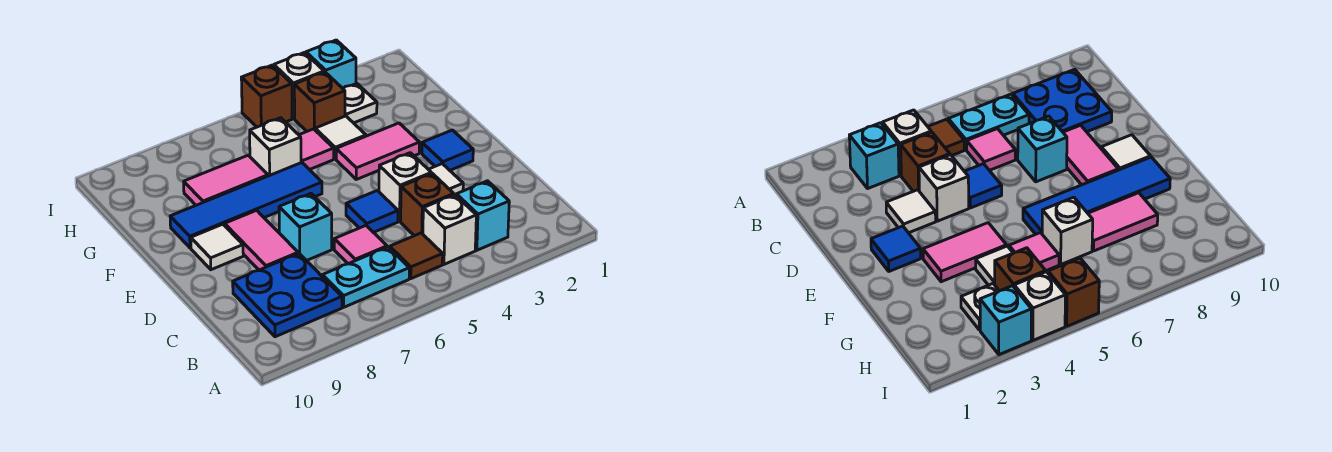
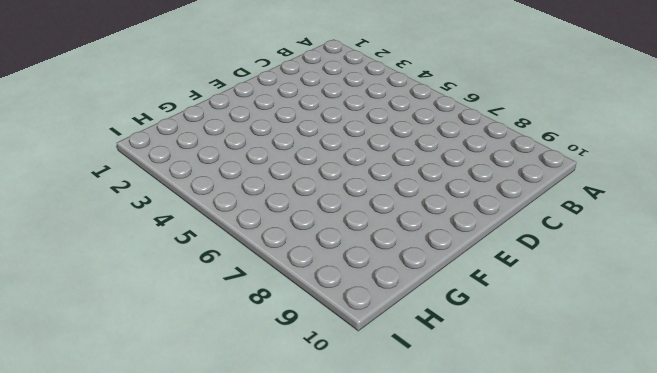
none -> cyan brick B3 level 1
none -> white brick B4 level 1
none -> brown tile B5 level 1

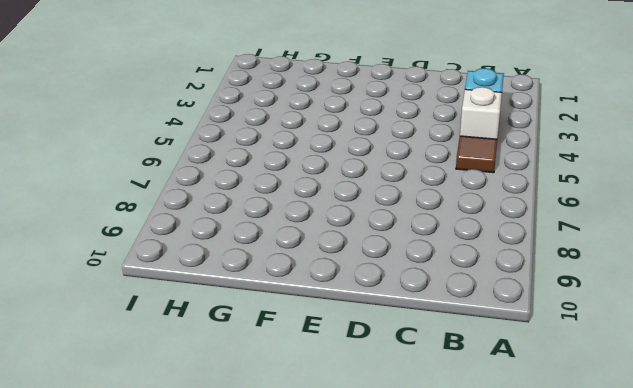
none -> cyan plate B6:B7 level 1
none -> blue plate B8:C9 level 1
none -> brown brick C4 level 1

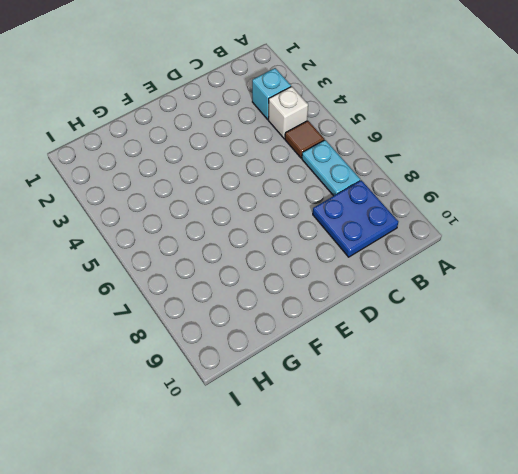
none -> brown brick C4 level 1
none -> pink tile C6 level 1
none -> white tile D3 level 1

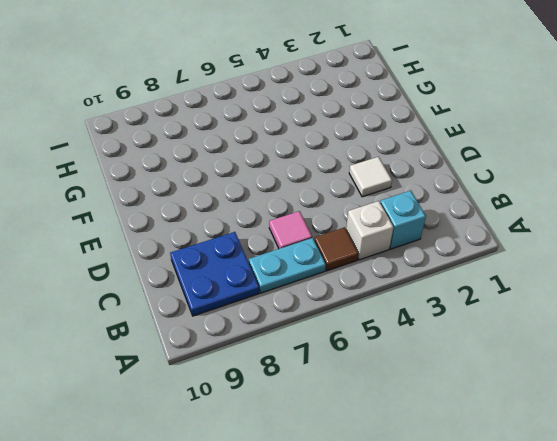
none -> brown brick C4 level 1
none -> white brick D4 level 1
none -> blue tile D5 level 1

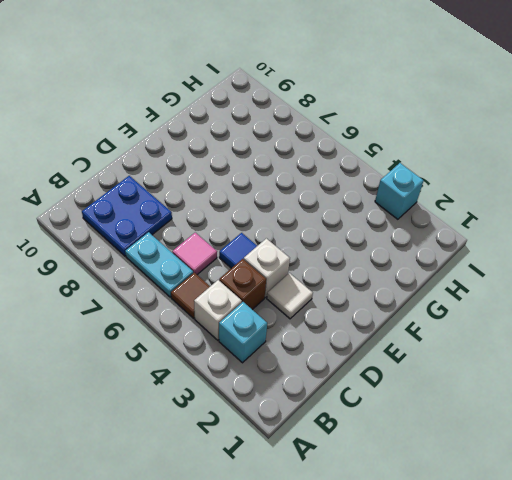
none -> cyan brick D7 level 1
none -> pink tile D8:E8 level 1
none -> blue tile E2 level 1

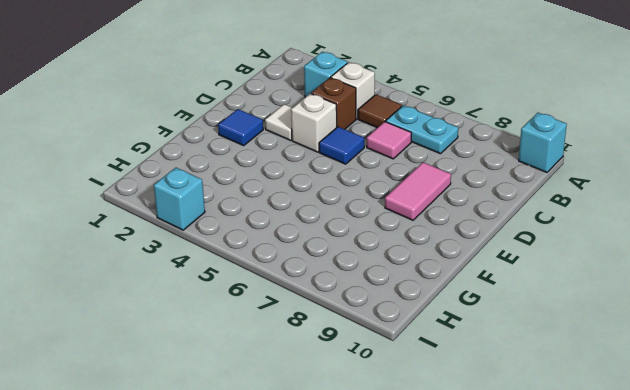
cyan brick A10 level 1 -> cyan brick D7 level 1
none -> blue plate B8:C9 level 1
none -> white tile E9 level 1
none -> pink tile F3:F4 level 1

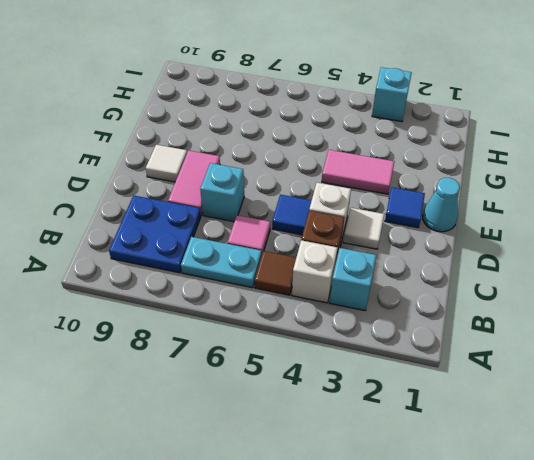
cyan cone E1 level 1 -> none
none -> blue tile F6:F9 level 1
none -> white tile G4 level 1
none -> pink tile G5 level 1

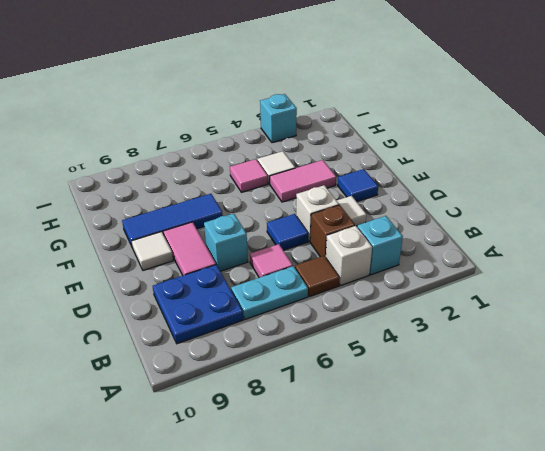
blue tile F7:F9 level 1 -> blue tile F6:F9 level 1
none -> white brick G6 level 1
none -> pink tile G7:G8 level 1
none -> white plate H3 level 1

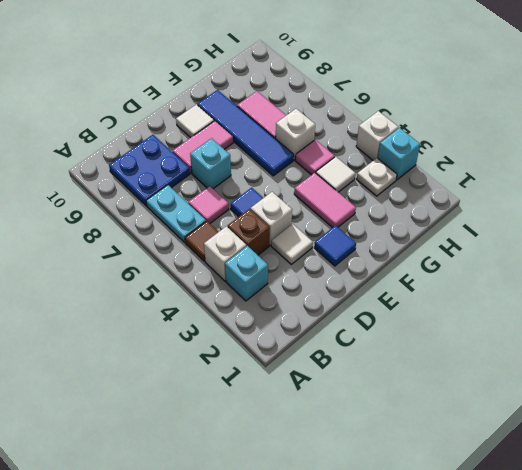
none -> brown brick H4 level 1
none -> brown brick I5 level 1

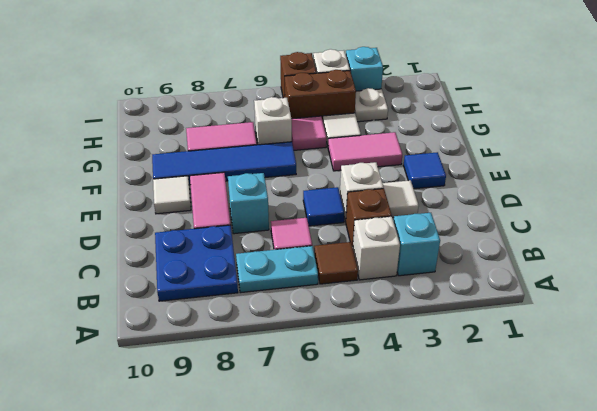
brown brick H4:H5 level 1 -> brown brick H4 level 1

